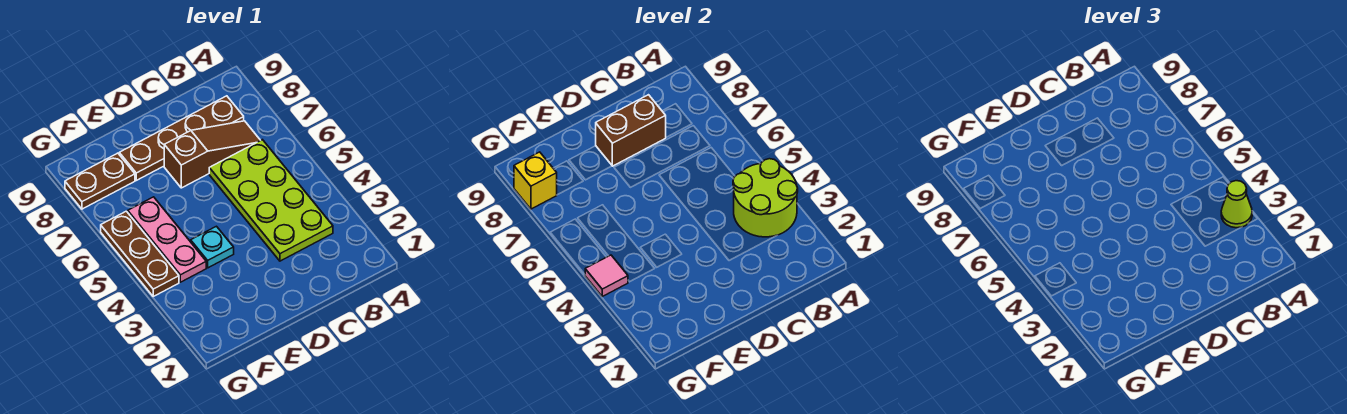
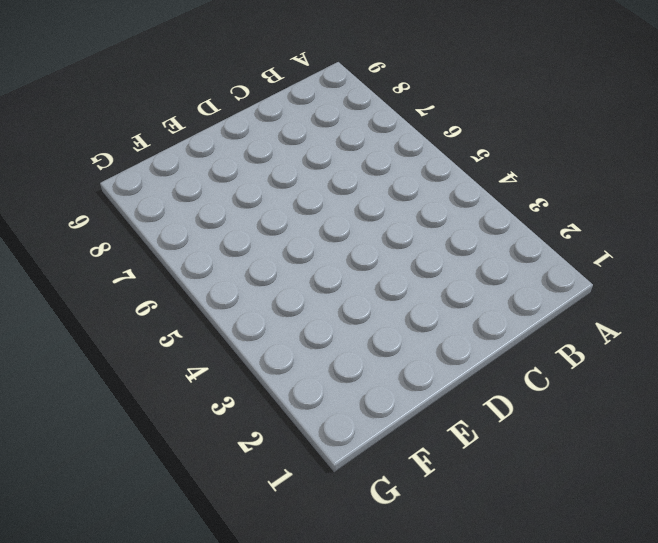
none -> lime plate B3:C6 level 1
none -> brown slope B7:D7 level 1 top D
none -> brown plate B8:E8 level 1

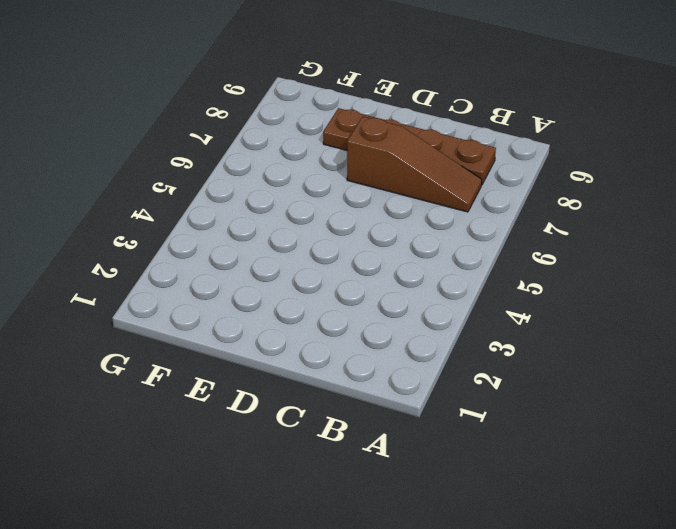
none -> lime plate B3:C6 level 1
none -> cyan plate E4 level 1
none -> pink plate F4:F6 level 1

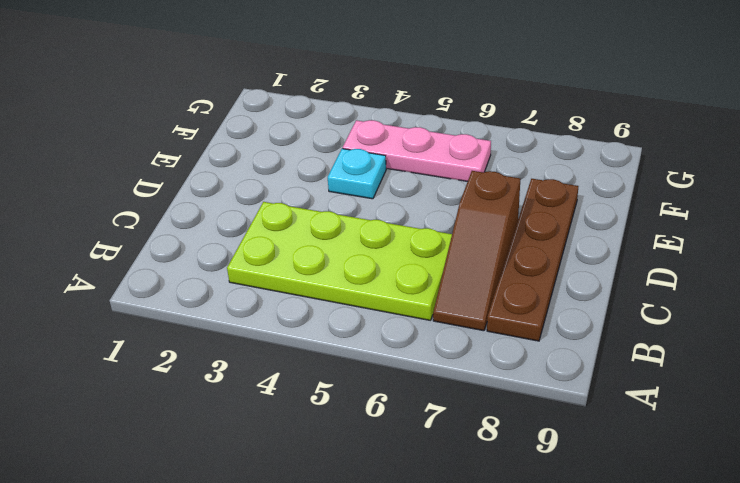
none -> brown plate F8:G8 level 1
none -> brown plate G4:G6 level 1
none -> lime round brick A3:B4 level 2

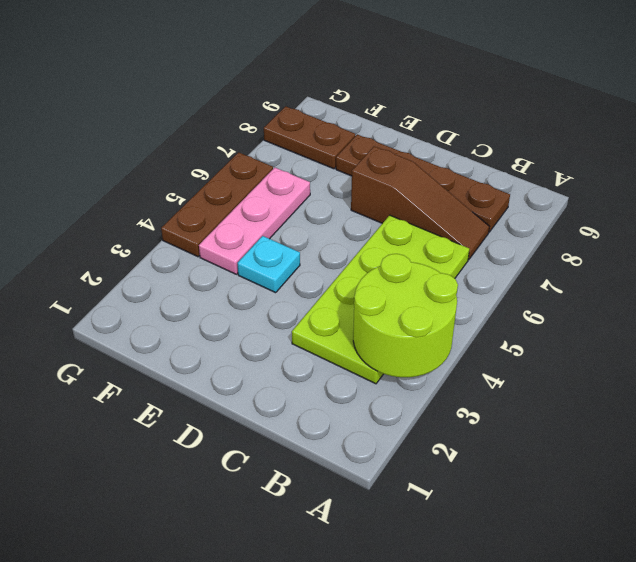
none -> brown brick C8:D8 level 2
none -> pink tile G4 level 2
none -> yellow brick G8 level 2

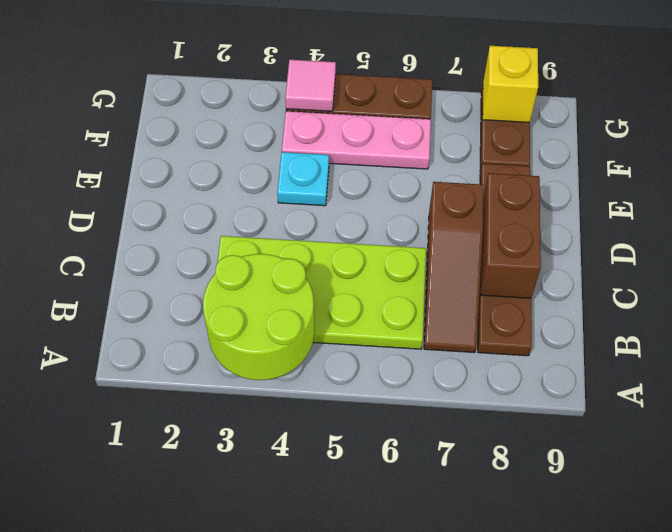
none -> lime cone A3 level 3

